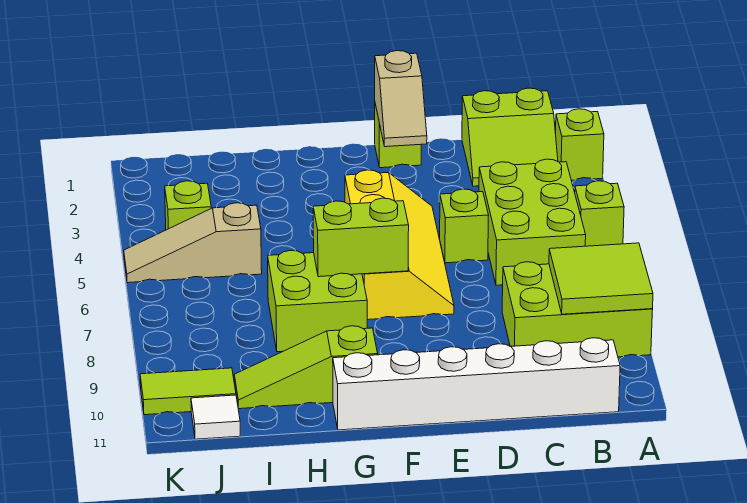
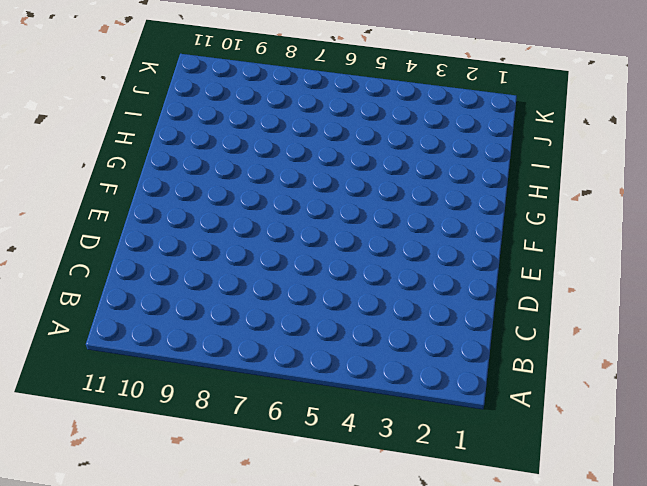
none -> lime brick A2 level 1
none -> lime brick A5 level 1
none -> lime brick A8:C9 level 1

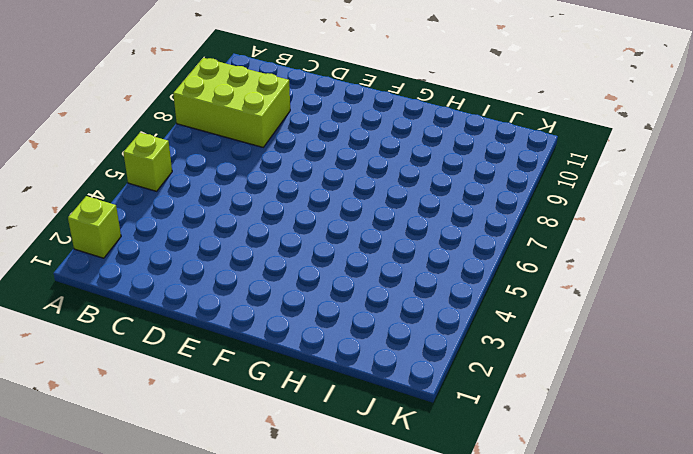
none -> lime slope B1:C2 level 1 top 1
none -> lime brick B4:C6 level 1
none -> white brick B11:G11 level 1

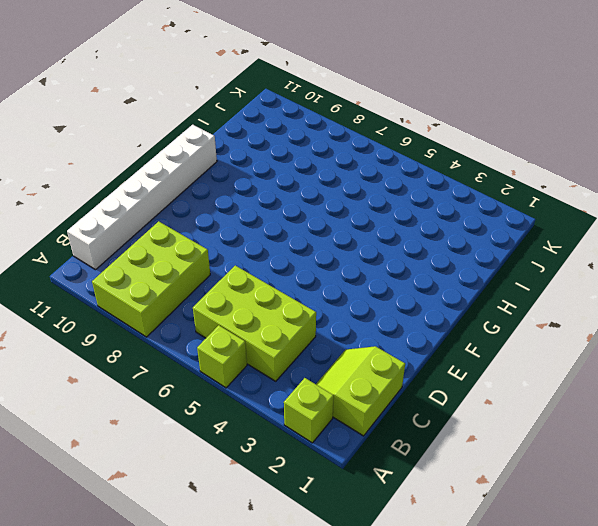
none -> lime brick D5 level 1
none -> lime brick E1 level 1
none -> yellow slope E4:F7 level 1 top F

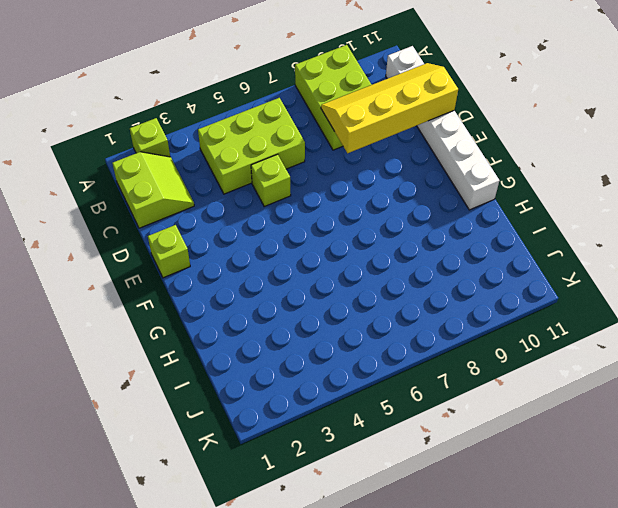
yellow slope C8:D11 level 2 top D -> yellow slope E4:F7 level 1 top F
none -> lime brick A5 level 1
none -> lime brick G7:H8 level 1
none -> lime slope G10:I10 level 1 top G

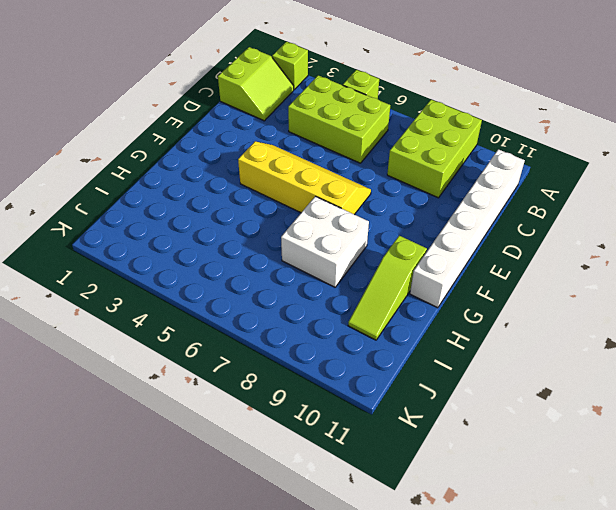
white brick G7:H8 level 1 -> lime brick G7:H8 level 1
none -> lime brick D5 level 1
none -> lime brick E1 level 1
none -> tan slope I5:K5 level 1 top I

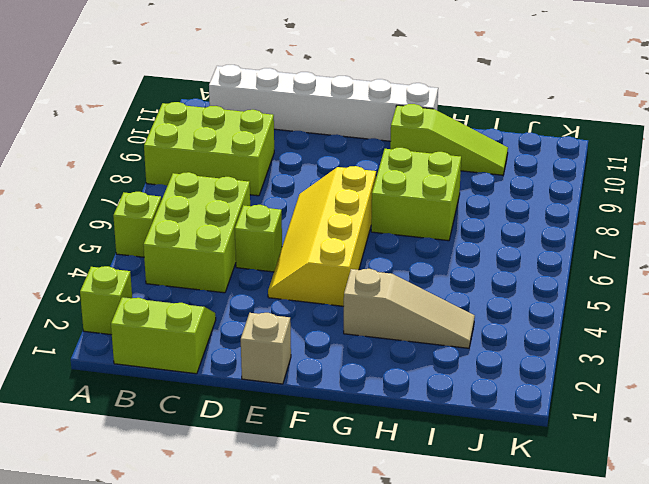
tan brick E1 level 1 -> lime brick E1 level 1
tan slope G3:I3 level 1 top G -> tan slope I5:K5 level 1 top I
none -> lime brick J4 level 1
none -> lime tile J10:K10 level 1
none -> white tile J11 level 1

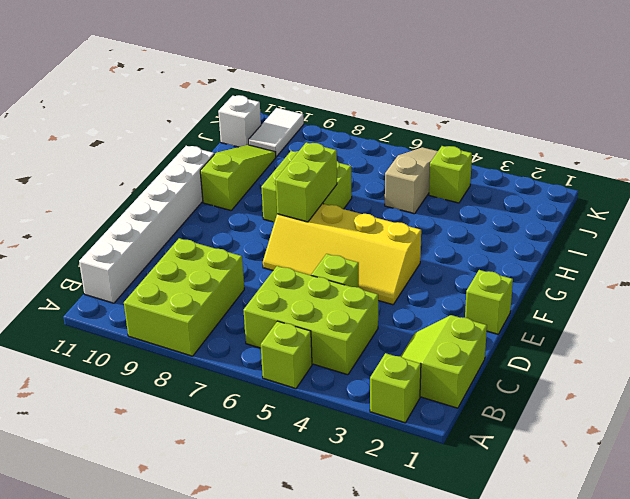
white tile J10:K10 level 1 -> lime tile J10:K10 level 1
white brick J11 level 1 -> white tile J11 level 1
none -> lime tile A8:B9 level 2
none -> tan slope E1:E2 level 2 top 1

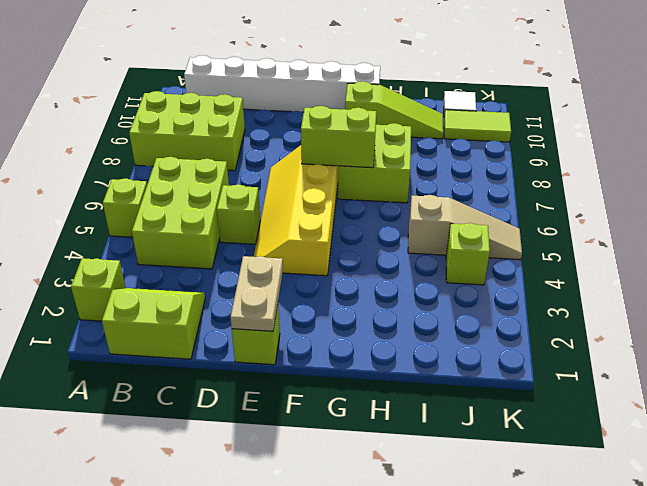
tan plate E1:E2 level 2 -> tan slope E1:E2 level 2 top 1
none -> lime tile A8:B9 level 2

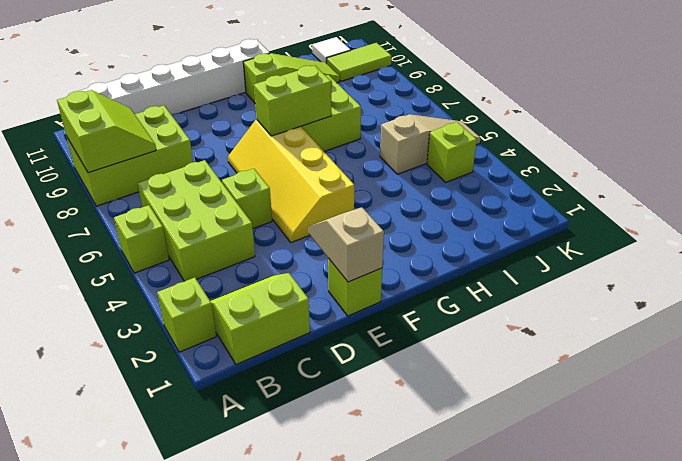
lime slope A8:B9 level 2 top A -> lime tile A8:B9 level 2

